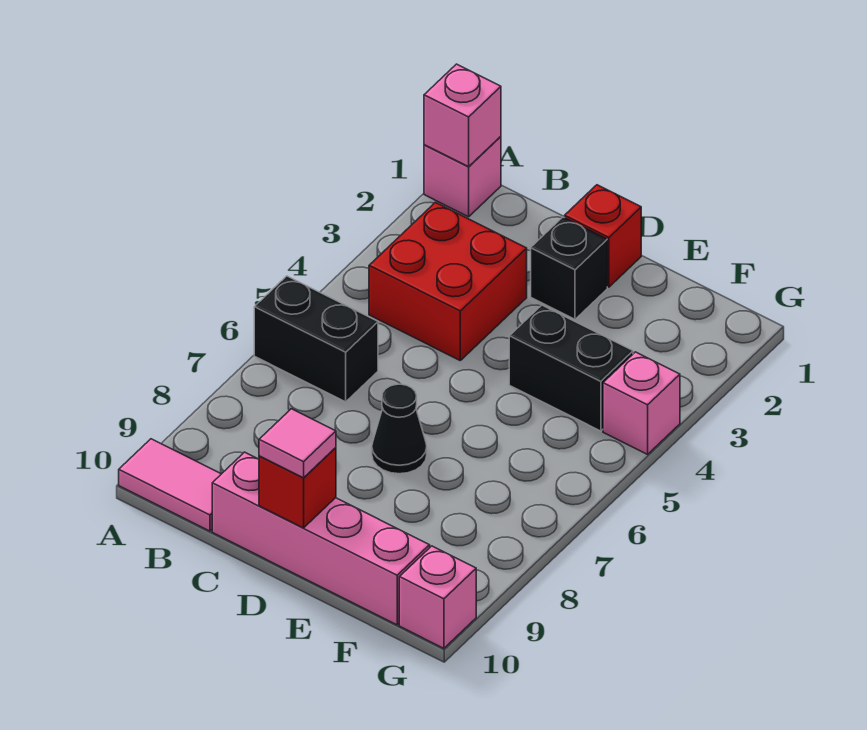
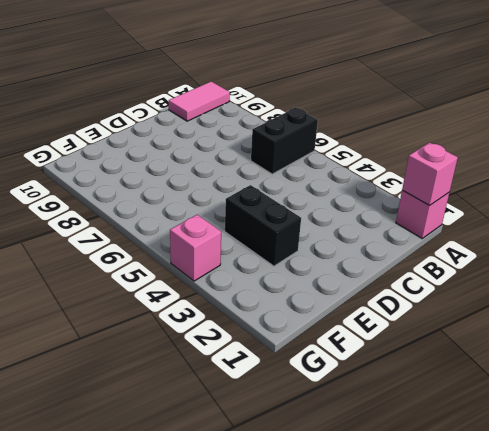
black brick E3:E4 level 1 -> black brick E4:F4 level 1
none -> red brick B3:C4 level 1
none -> pink brick C10:F10 level 1
none -> red brick D1 level 1

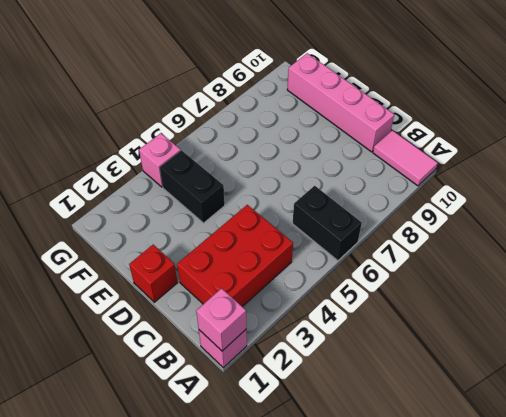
red brick B2:C4 level 1 -> red brick B3:C4 level 1
none -> black brick D2 level 1
none -> black cone D7 level 1
none -> pink brick G10 level 1

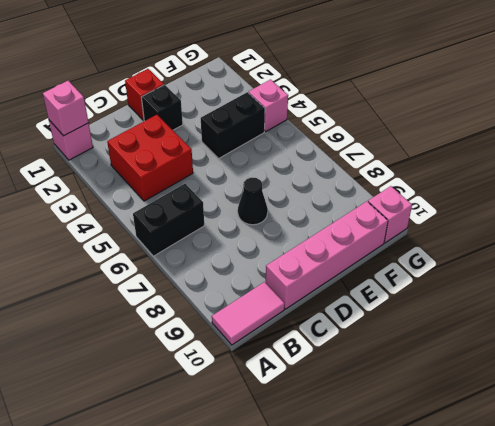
none -> red brick D10 level 2
none -> pink tile D10 level 3

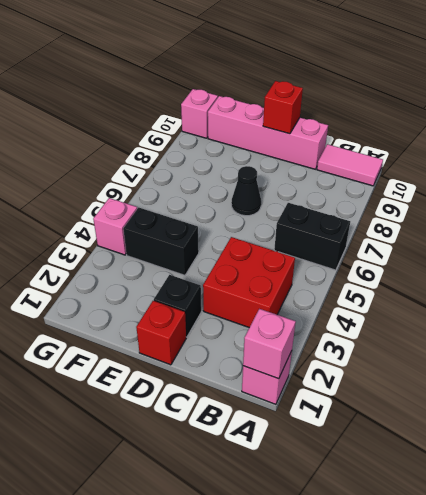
none -> pink tile D10 level 3

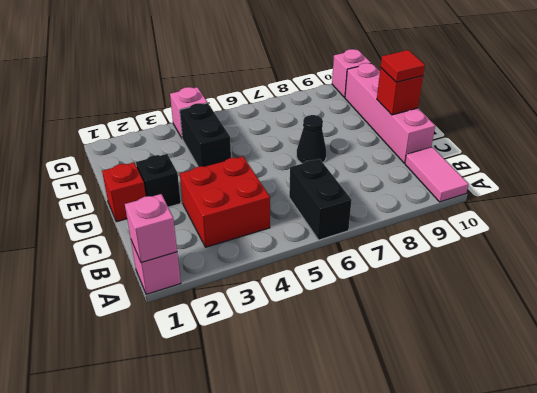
red tile D10 level 3 -> pink tile D10 level 3

